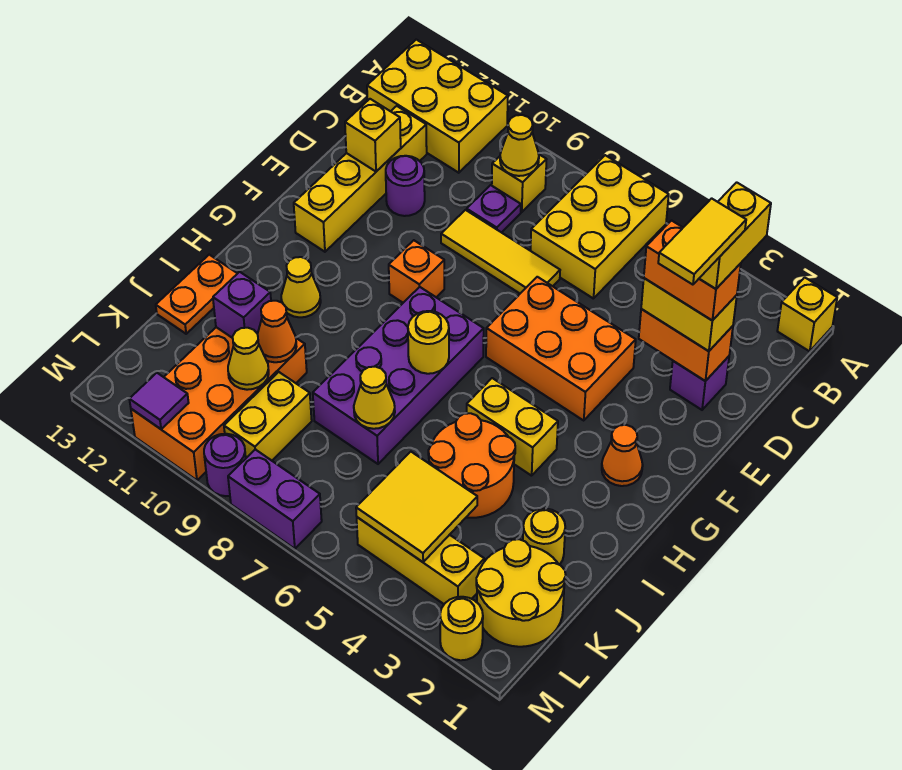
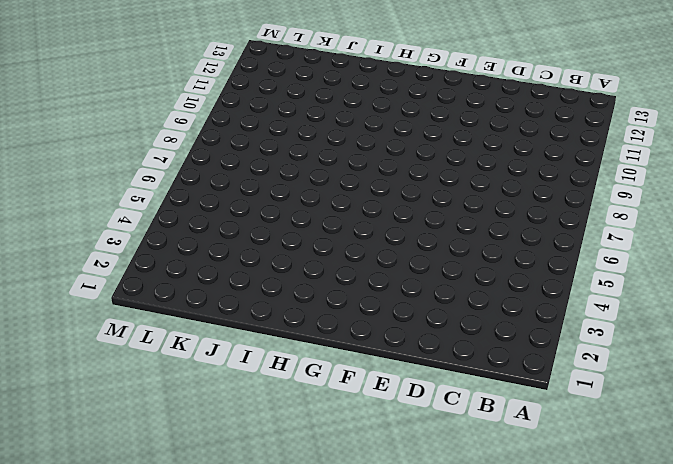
none -> yellow brick A1 level 1
none -> yellow brick A6:C7 level 1
none -> yellow brick A11:B13 level 1
none -> yellow brick B9 level 1

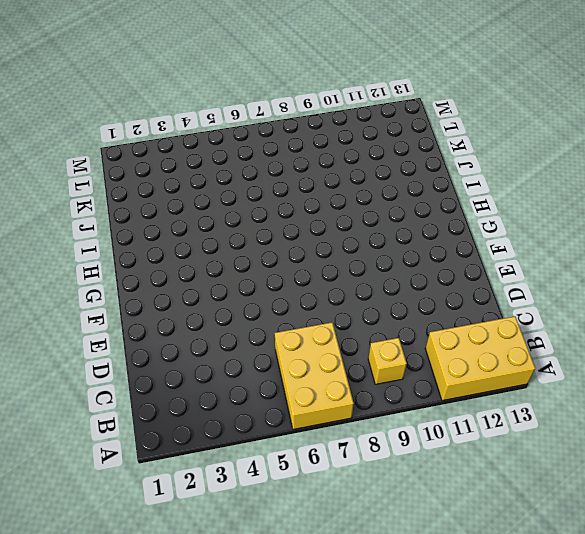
none -> yellow brick A1 level 1
none -> purple plate C9 level 1
none -> yellow brick C12:F12 level 1
none -> purple brick D2 level 1

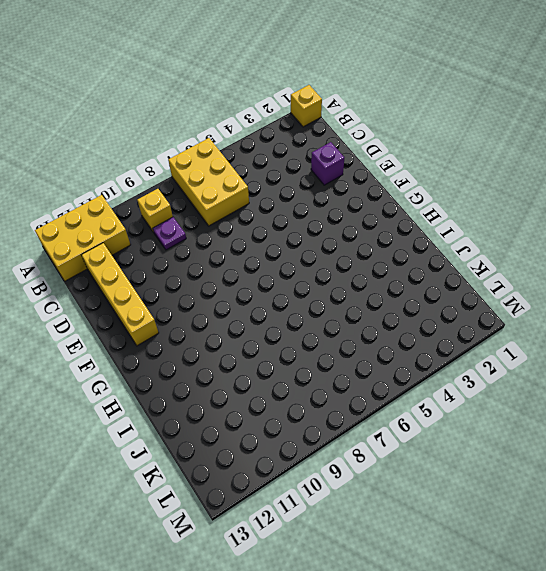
none -> yellow tile D7:D9 level 1
none -> purple round brick D11 level 1
none -> orange brick E4:F6 level 1
none -> orange brick F9 level 1

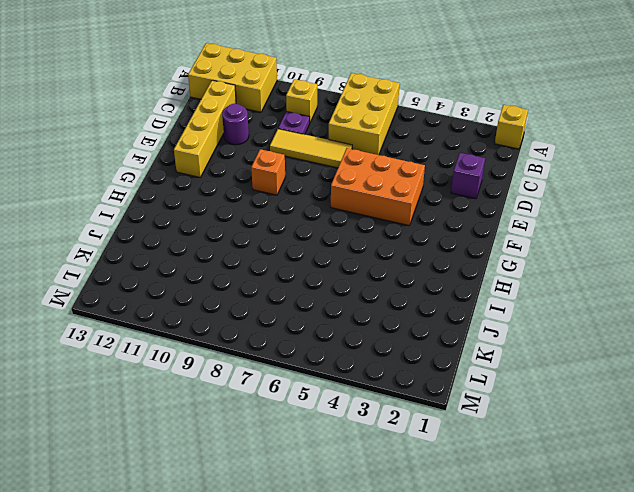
none -> orange cone G2 level 1
none -> purple brick G7:J8 level 1
none -> yellow brick H4:H5 level 1
none -> yellow cone H11 level 1

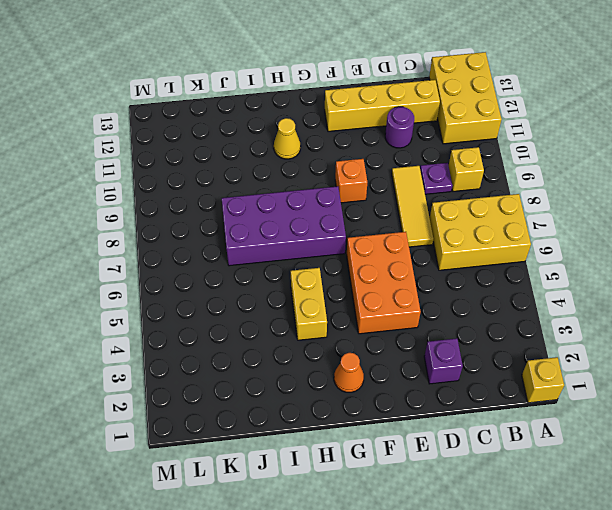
none -> orange round brick I4:J5 level 1
none -> orange plate I13:J13 level 1
none -> yellow round brick J2 level 1
none -> orange brick J10:M11 level 1

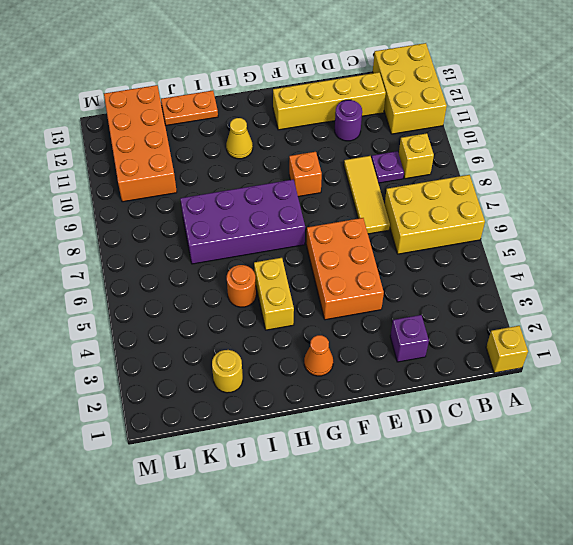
orange round brick I5 level 1 -> orange round brick I4:J5 level 1
orange brick K10:L13 level 1 -> orange brick J10:M11 level 1
none -> yellow round brick K1:L2 level 1
none -> yellow brick K9:L9 level 1
none -> yellow brick L3:L5 level 1
none -> yellow round brick M2 level 1

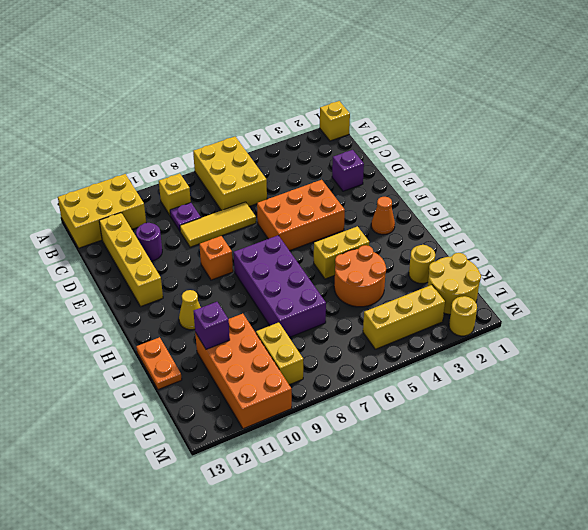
none -> purple brick M7:M8 level 1
none -> purple round brick M9 level 1
none -> yellow cone B9 level 2
none -> orange brick D2:D3 level 2

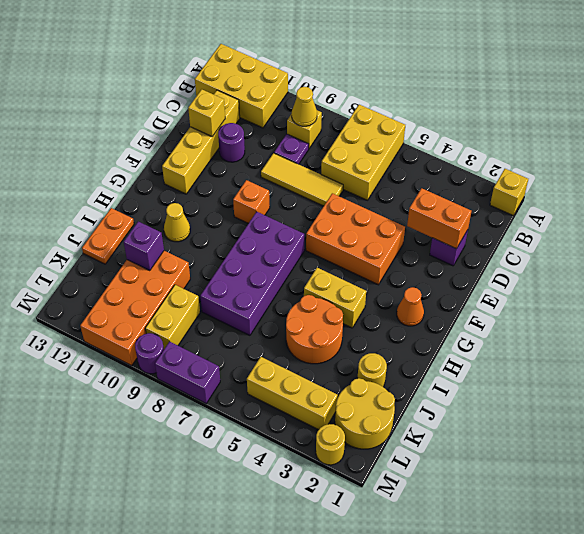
none -> yellow round brick H7 level 2
none -> yellow cone J7 level 2
none -> orange cone J10 level 2
none -> yellow tile K4:L5 level 2

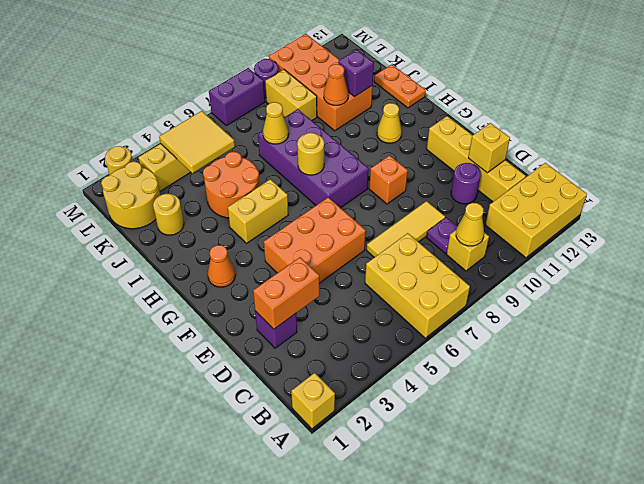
none -> yellow cone K10 level 2
none -> purple tile M11 level 2
none -> yellow brick D2:D3 level 3
none -> orange brick D2:D3 level 4

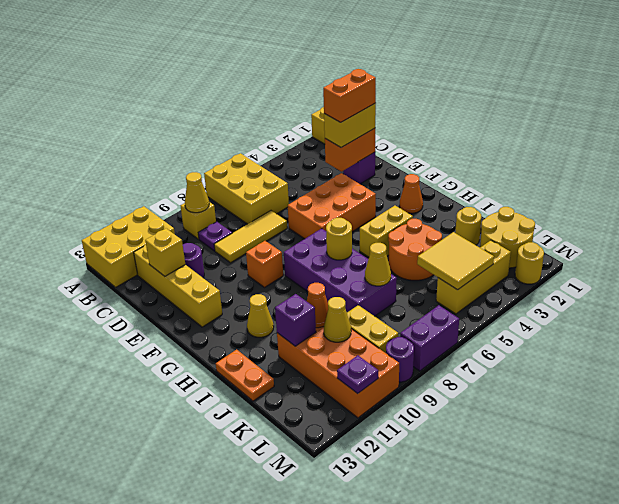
purple plate M11 level 2 -> purple tile M11 level 2
none -> yellow brick C2:D2 level 5
none -> yellow tile D2:E2 level 6

